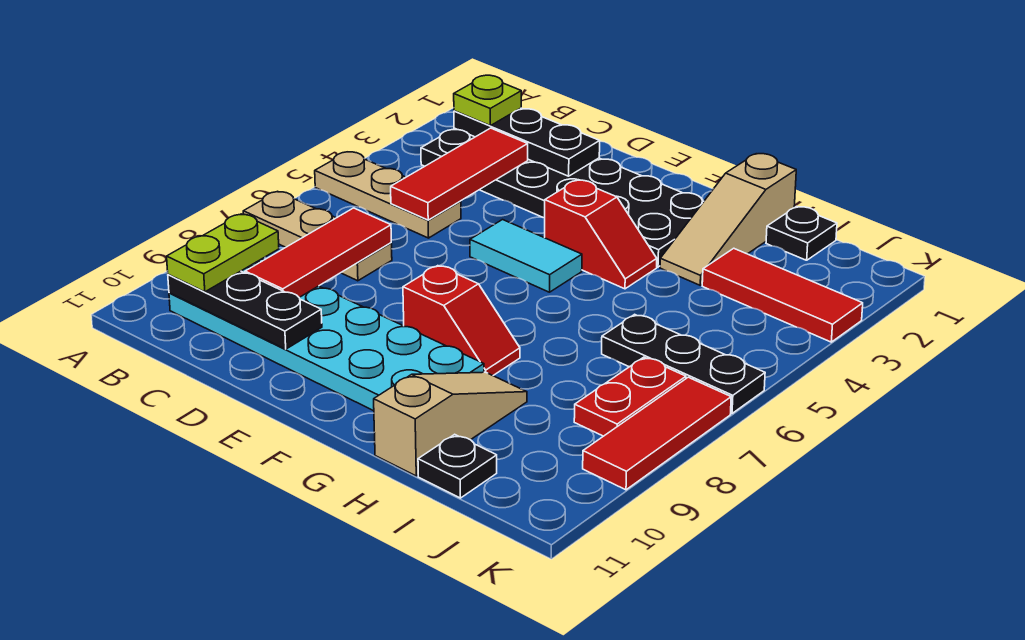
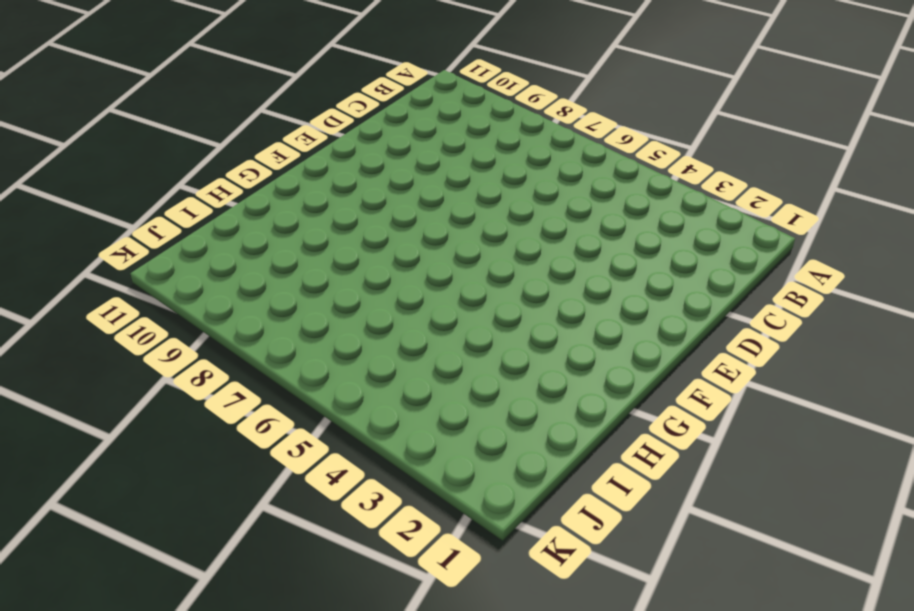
none -> tan plate A5:C5 level 1
none -> tan plate A7:C7 level 1
none -> black plate B2:G3 level 1

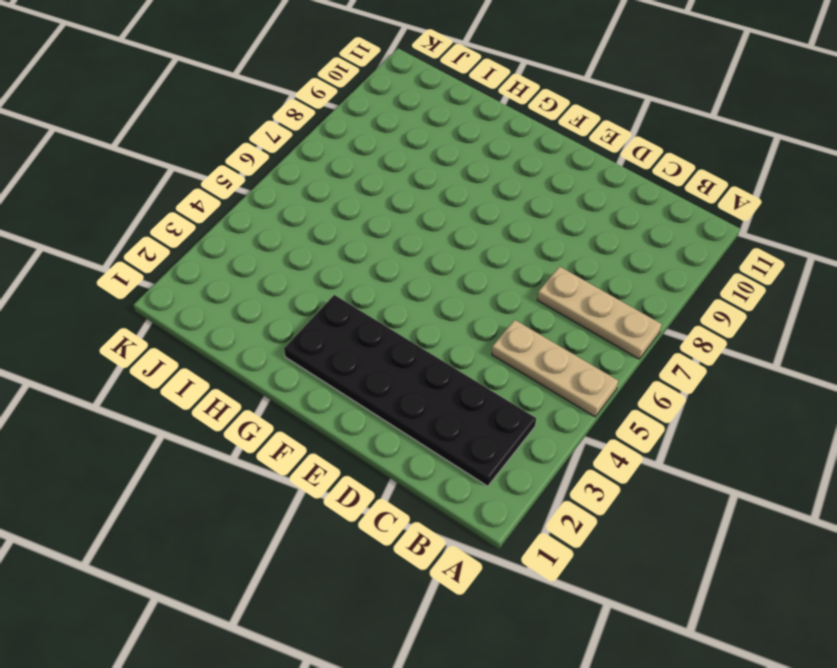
none -> cyan plate B9:G10 level 1
none -> cyan tile E5:F5 level 1
none -> red slope F4:G4 level 1 top F

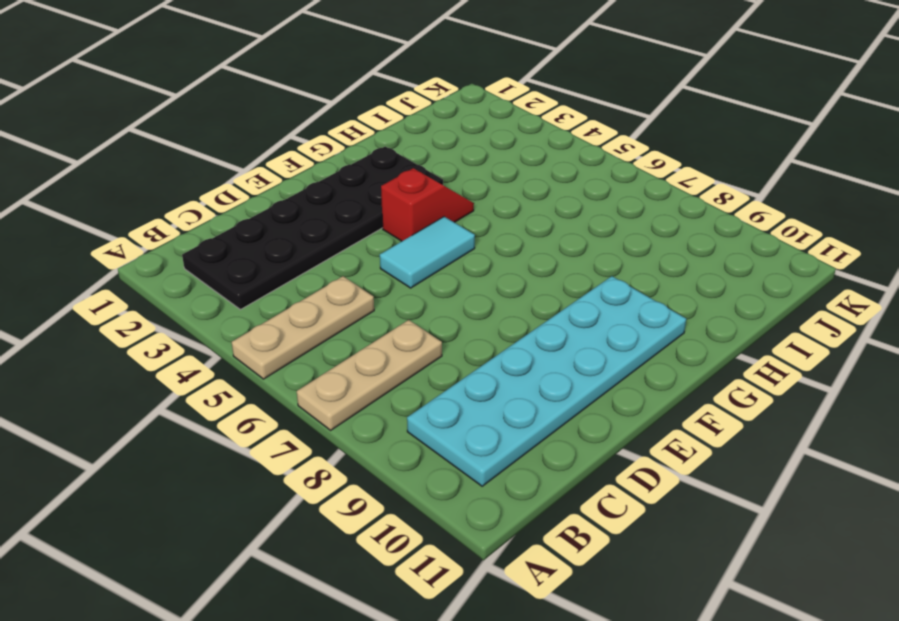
none -> red slope F8:G8 level 1 top F
none -> tan slope H1:H3 level 1 top 1
none -> tan slope H9:H11 level 1 top 11

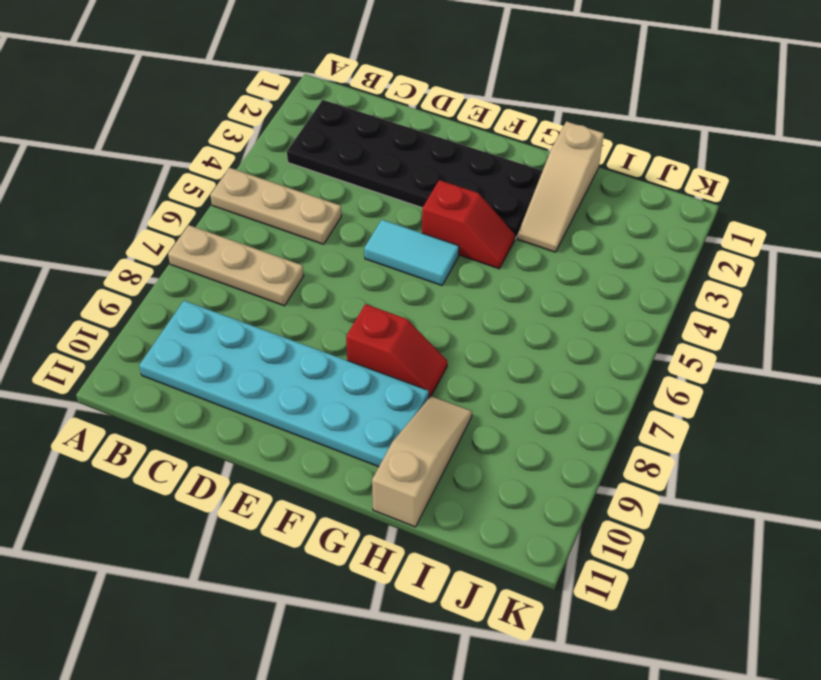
none -> black plate I1 level 1
none -> red tile I3:K3 level 1
none -> black plate I6:K6 level 1

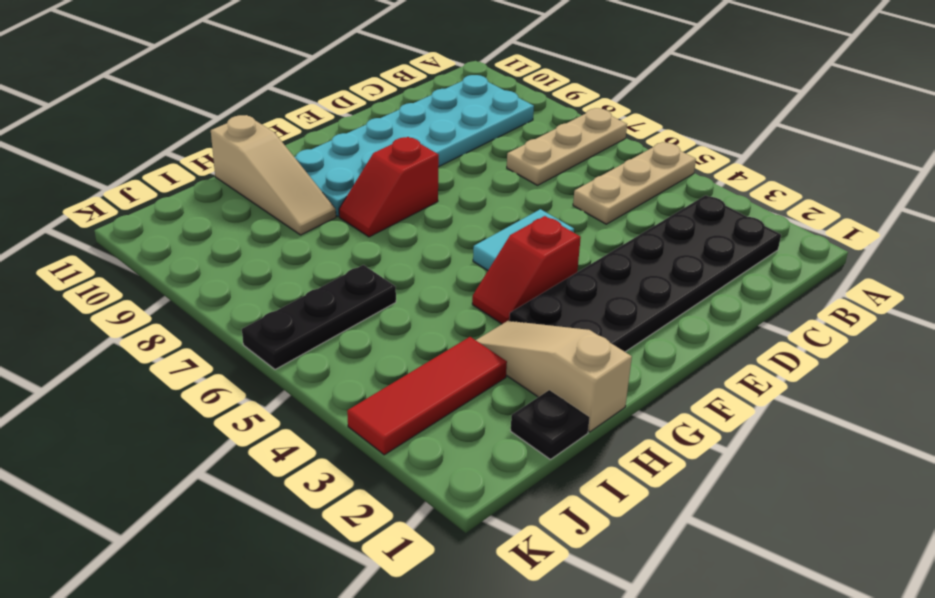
none -> black plate I11 level 1
none -> red plate J7:J8 level 1
none -> red tile K7:K9 level 1

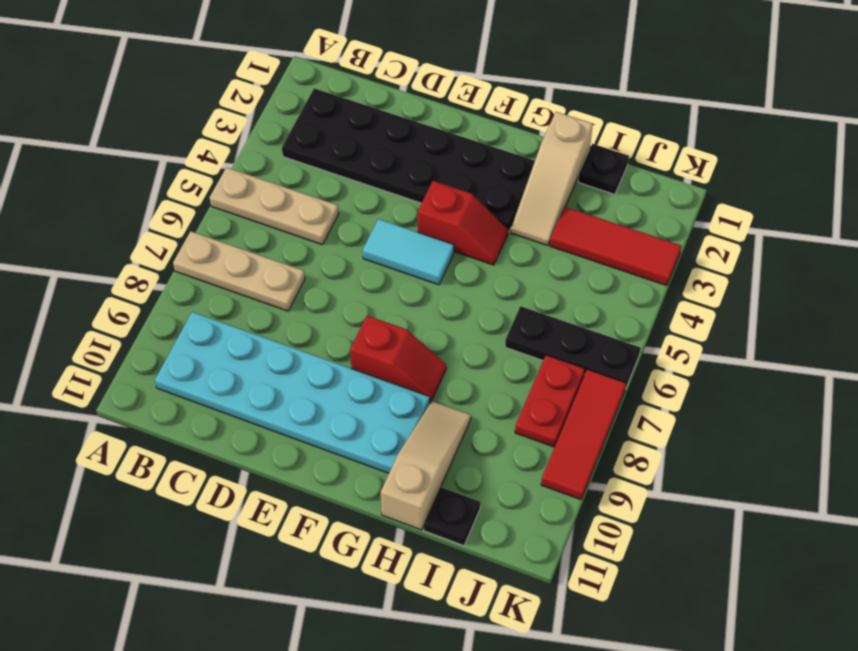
none -> black plate B2:D2 level 2
none -> black plate B10:D10 level 2
none -> red tile C3:C5 level 2

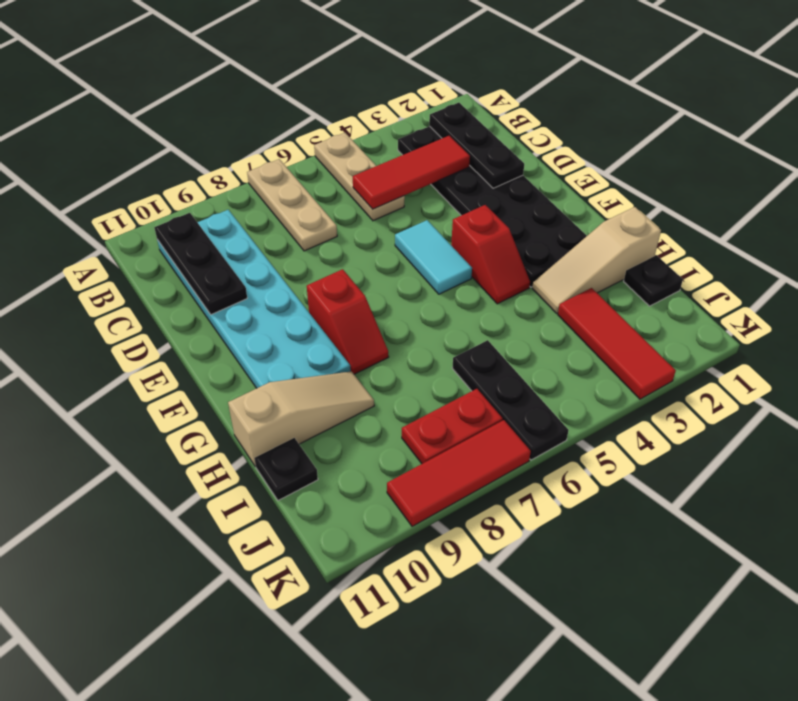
none -> red tile C7:C9 level 2
none -> lime plate B2 level 3
none -> lime plate B9:B10 level 3

